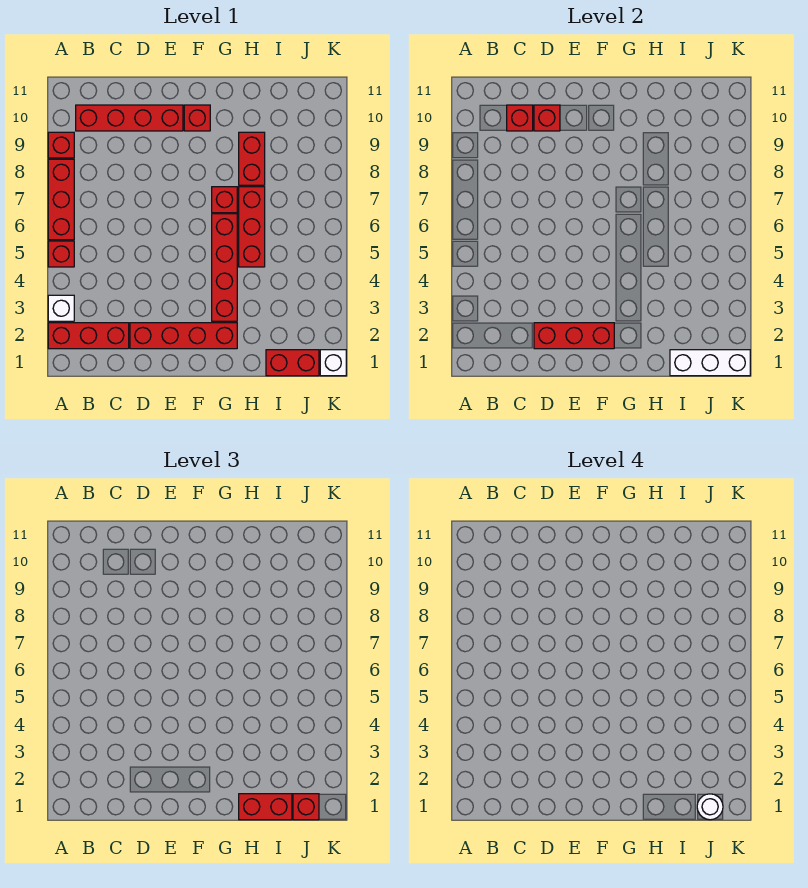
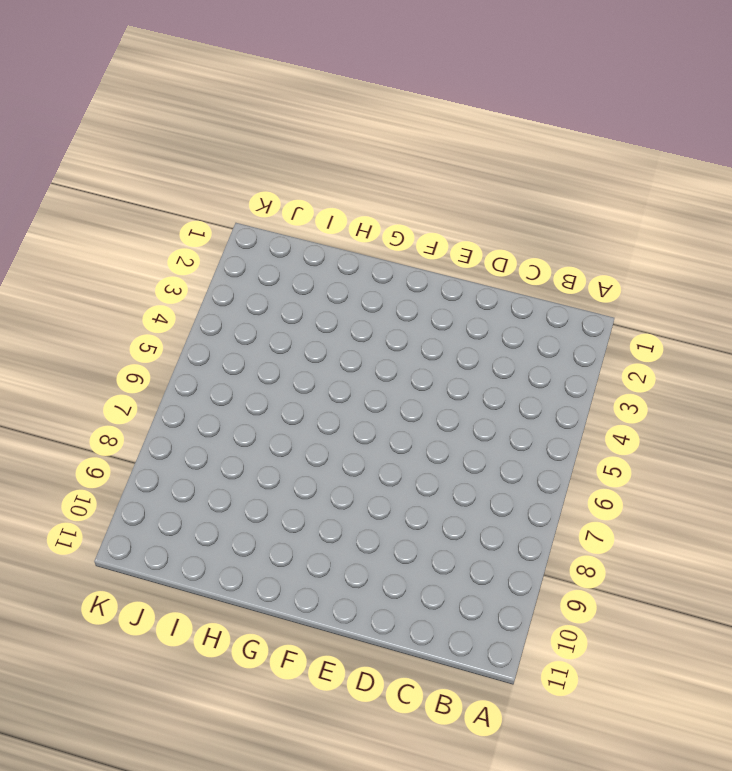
none -> red brick A2:C2 level 1
none -> white brick A3 level 1
none -> red brick A5 level 1

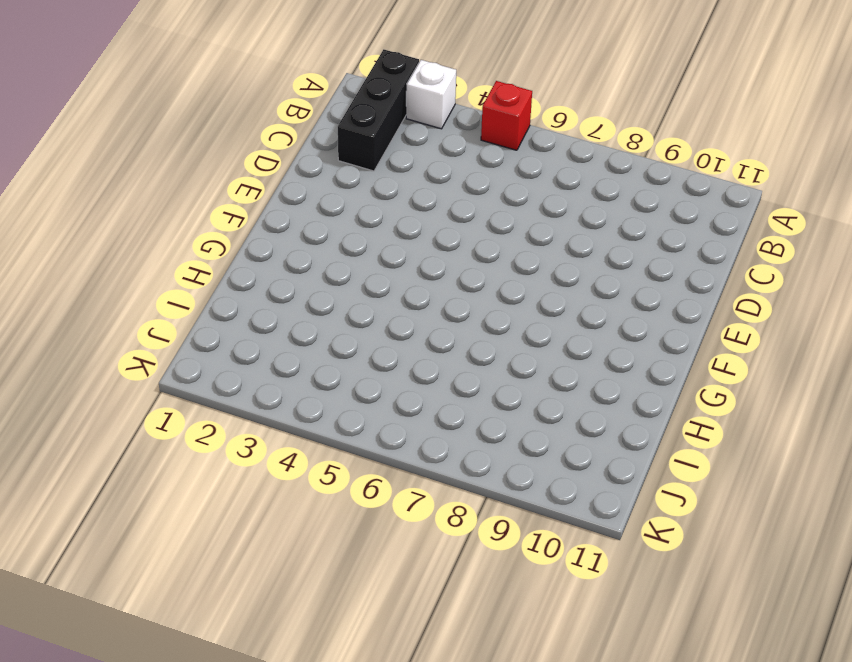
black brick A2:C2 level 1 -> red brick A2:C2 level 1
none -> red brick A6:A8 level 1
none -> red brick A9 level 1
none -> red brick B10:E10 level 1

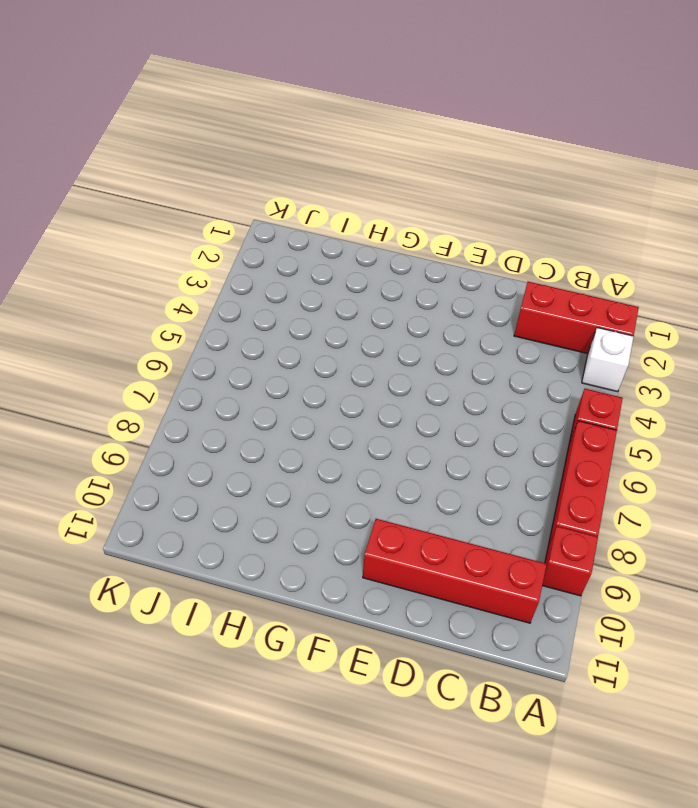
none -> red brick D2:G2 level 1
none -> red brick F10 level 1
none -> red brick G3:G6 level 1

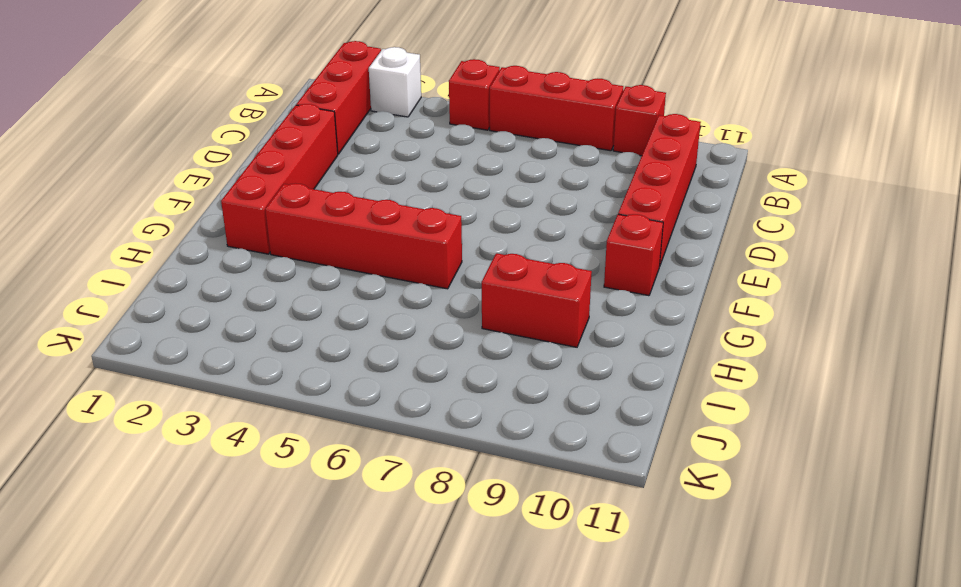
none -> red brick G7 level 1
none -> red brick H5:H7 level 1
none -> red brick I1:J1 level 1

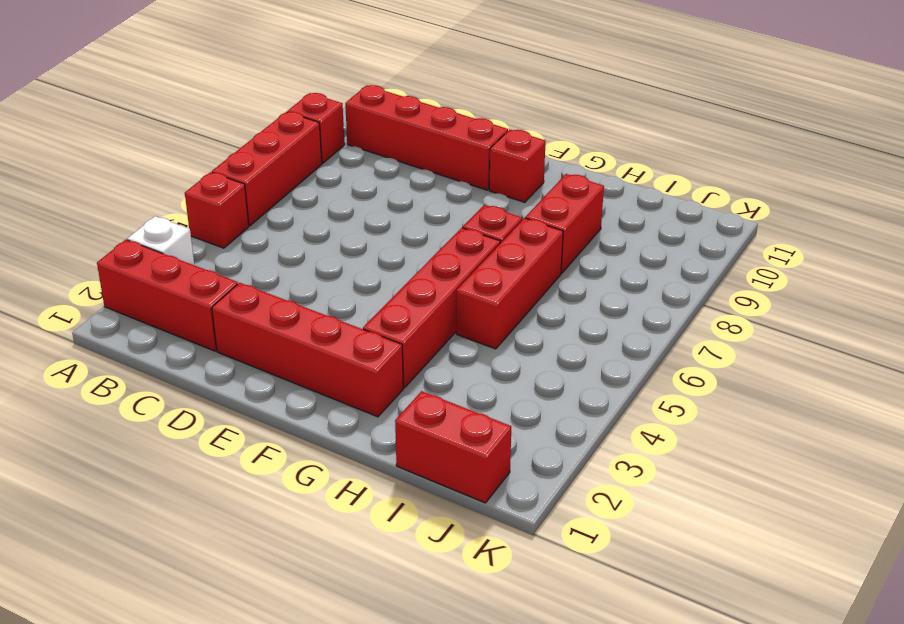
none -> white brick K1 level 1
none -> red brick C10 level 2
none -> red brick D2:F2 level 2

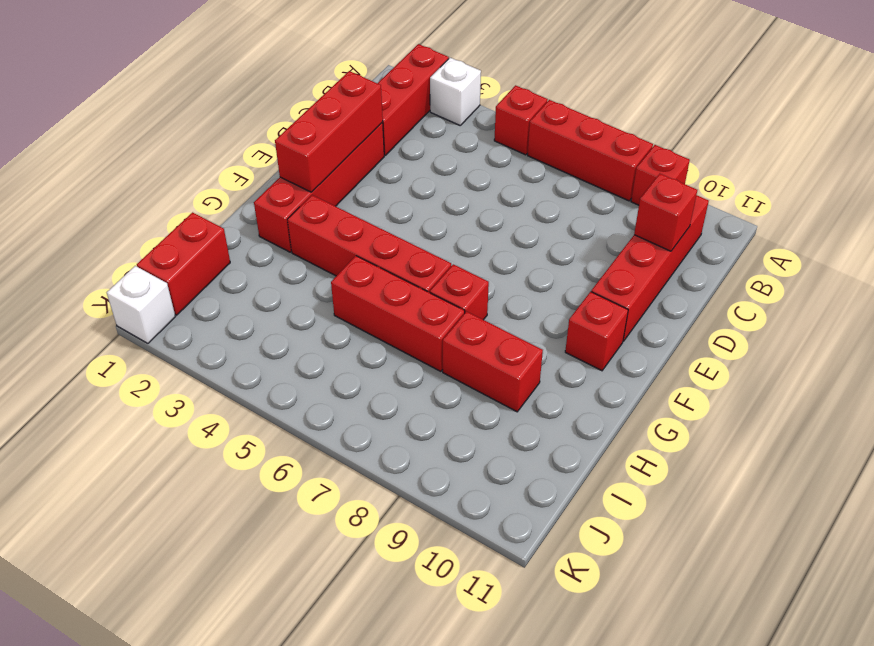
none -> red brick D10 level 2
none -> white brick I1:K1 level 2
none -> red brick H1:I1 level 3

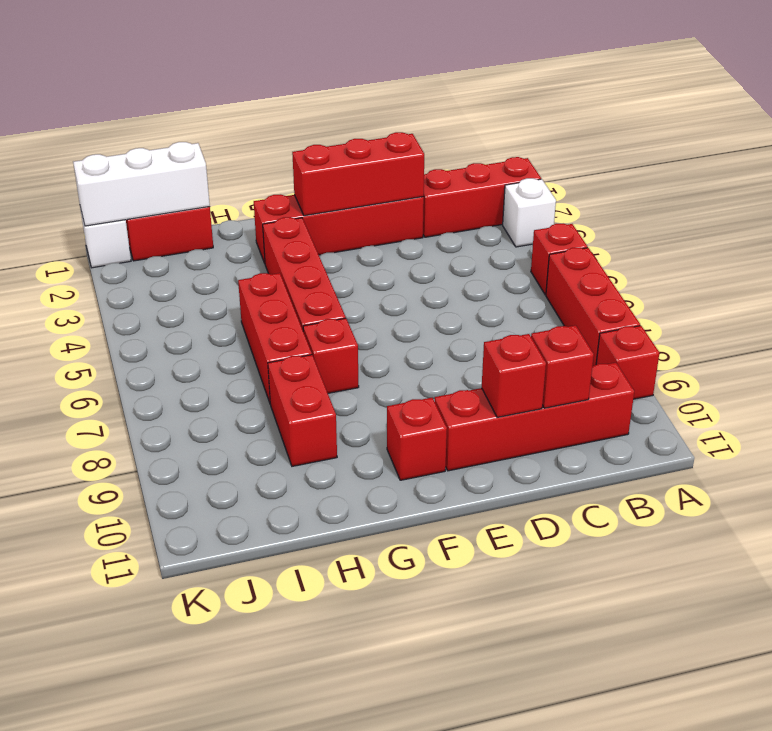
none -> red brick H1:I1 level 3
none -> red brick J1 level 3
none -> white round brick J1 level 4

